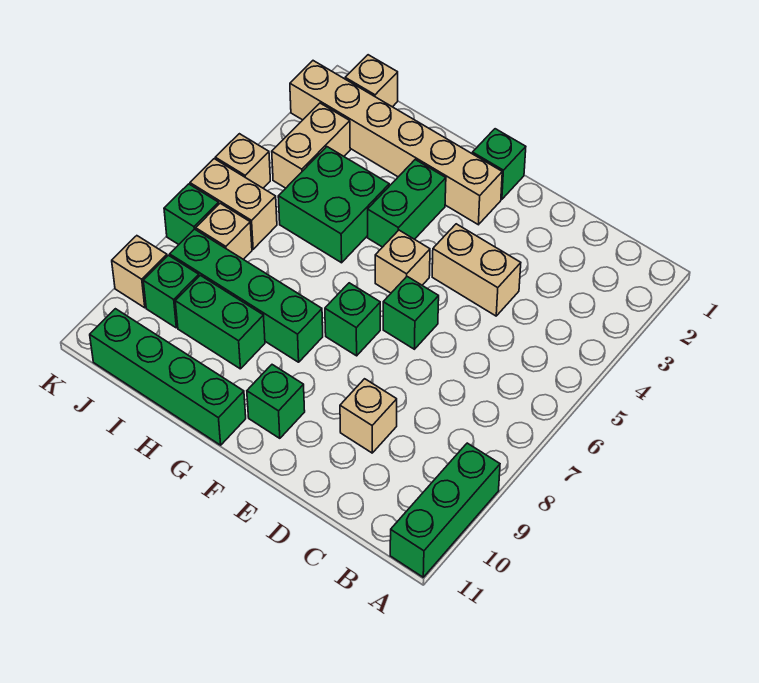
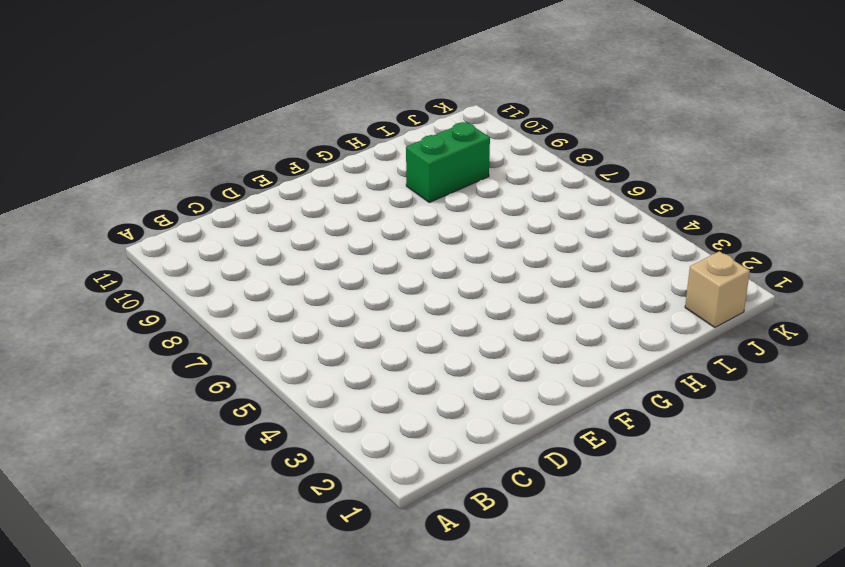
none -> green brick A9:A11 level 1
none -> tan brick D4:E4 level 1
none -> tan brick D9 level 1

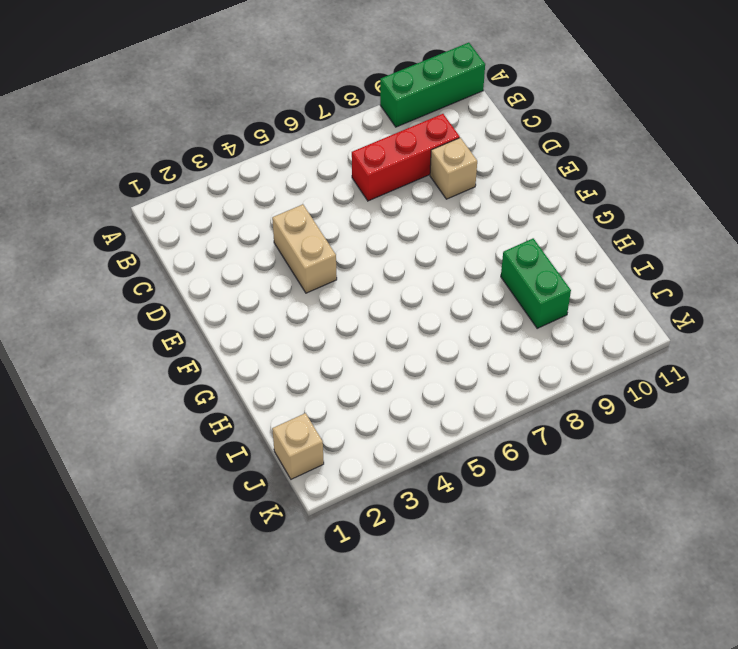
red brick C7:C9 level 1 -> none
none -> green brick E6 level 1
none -> green brick F1 level 1
none -> tan brick F2:K2 level 1

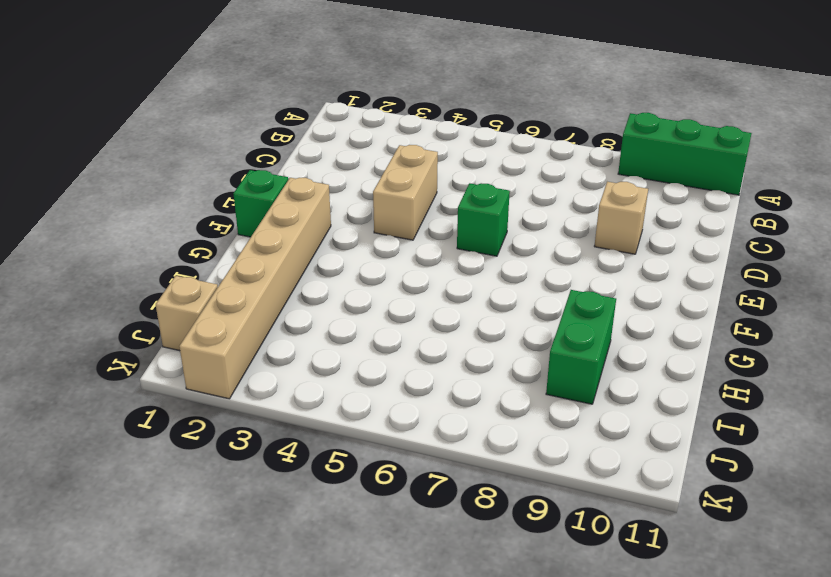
none -> tan brick F5 level 1
none -> green brick F7 level 1
none -> green brick F10 level 1

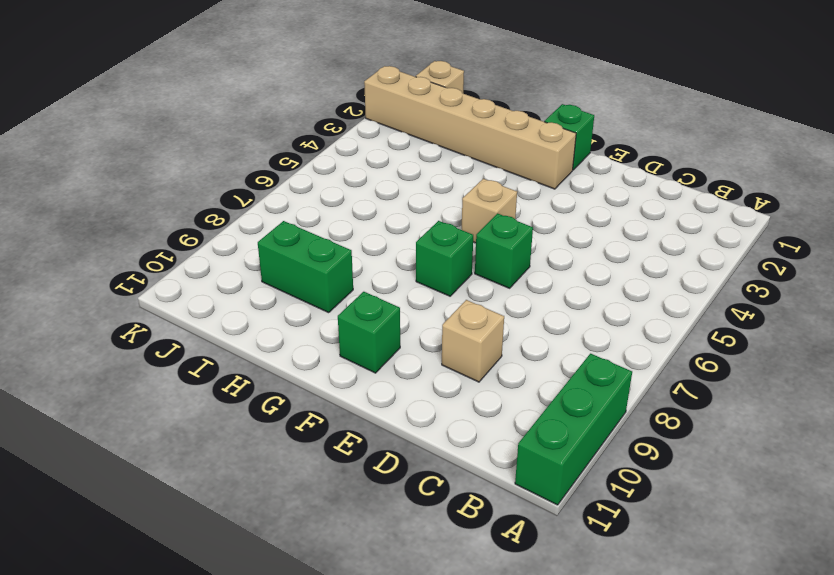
none -> tan brick D4:E4 level 1
none -> green brick G3:G4 level 1
none -> green brick G8:J8 level 1

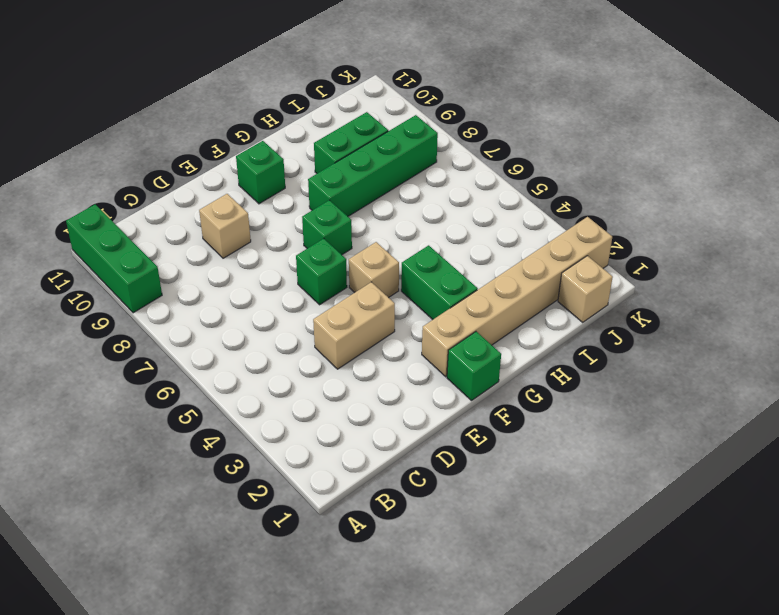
none -> green brick G11:J11 level 1
none -> green brick H4:I5 level 1
none -> tan brick J3:J4 level 1

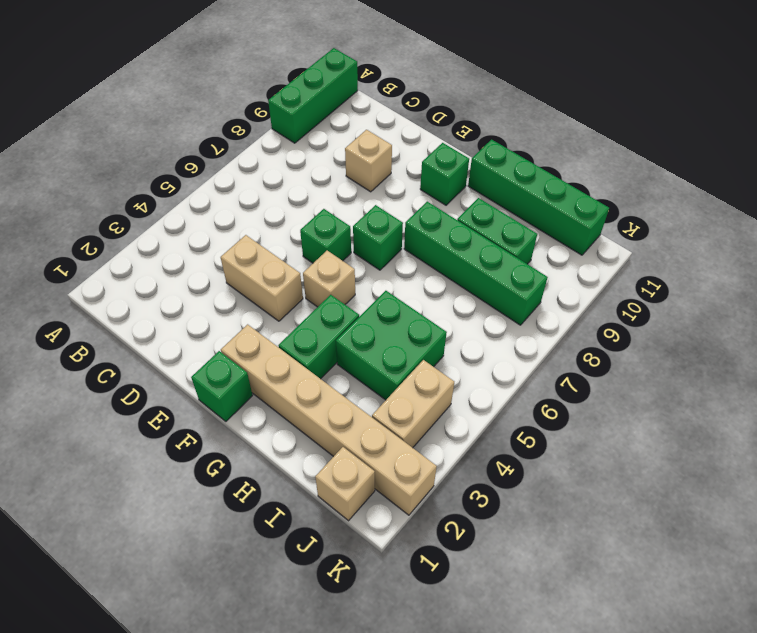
none -> tan brick J6:K6 level 1
none -> tan brick J7 level 1
none -> green brick J9 level 1

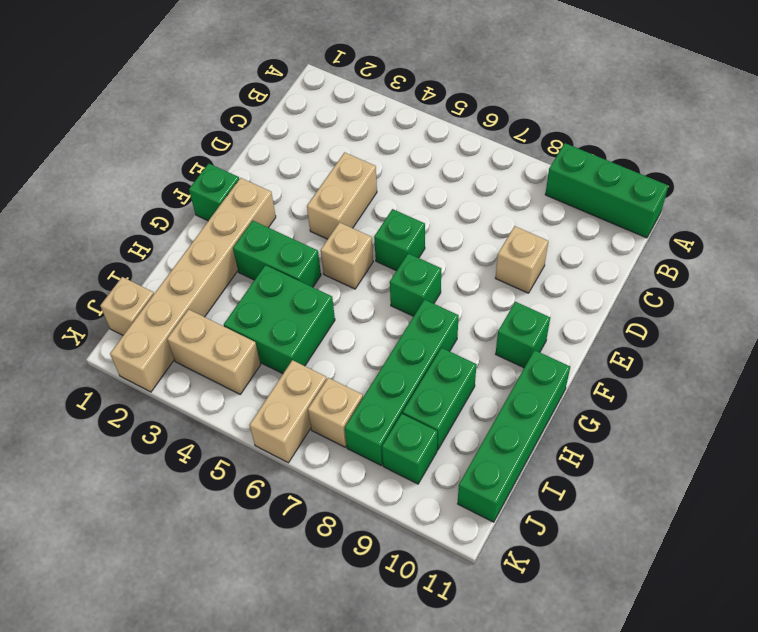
none -> tan brick K5 level 1
none -> green brick K7 level 1
none -> tan brick K9 level 1

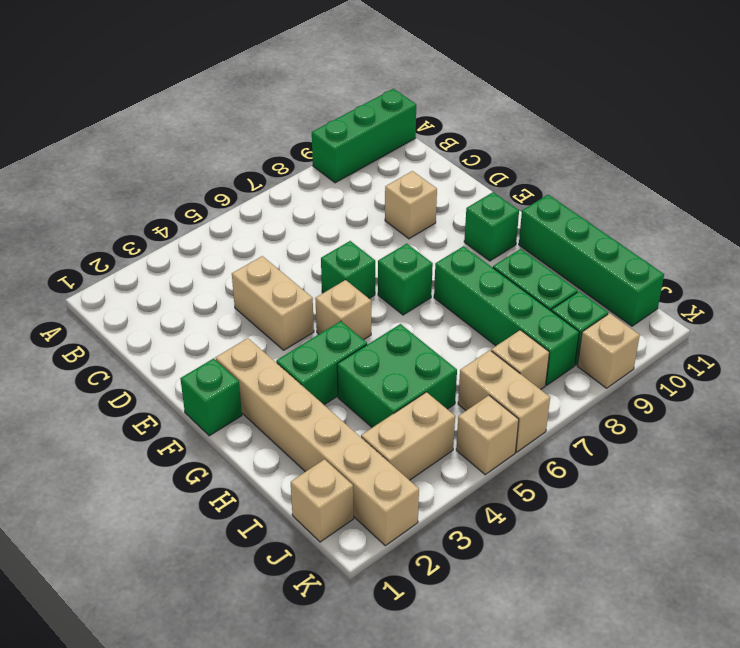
none -> green brick K7 level 1

